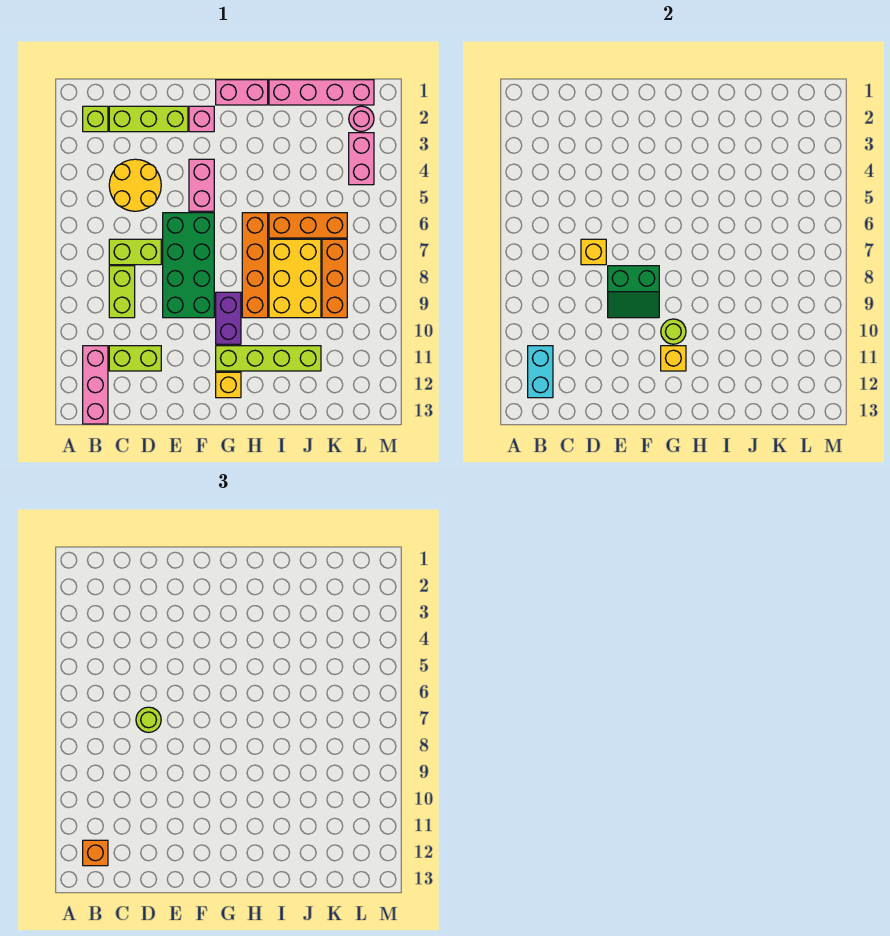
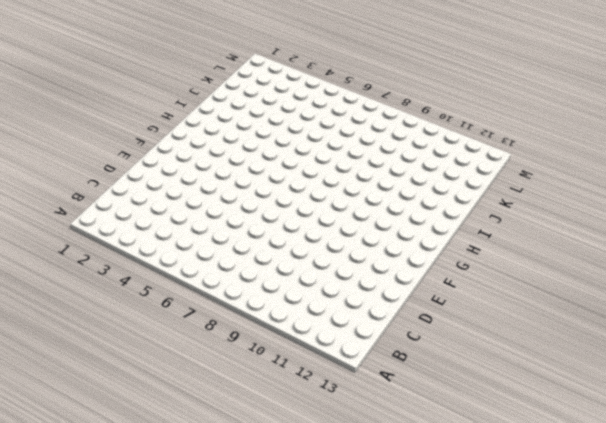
none -> lime brick B2 level 1
none -> pink brick B11:B13 level 1
none -> lime brick C2:E2 level 1

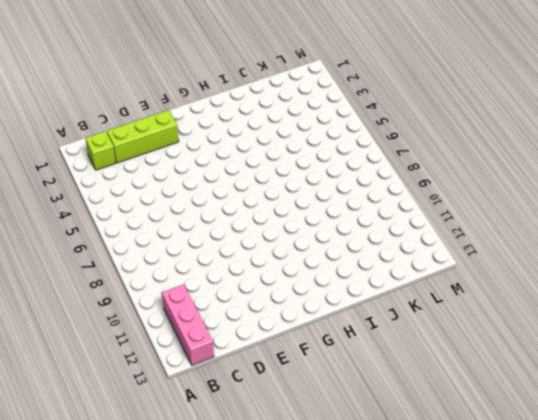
none -> yellow round brick C4:D5 level 1
none -> lime brick C7:D7 level 1
none -> lime brick C8:C9 level 1

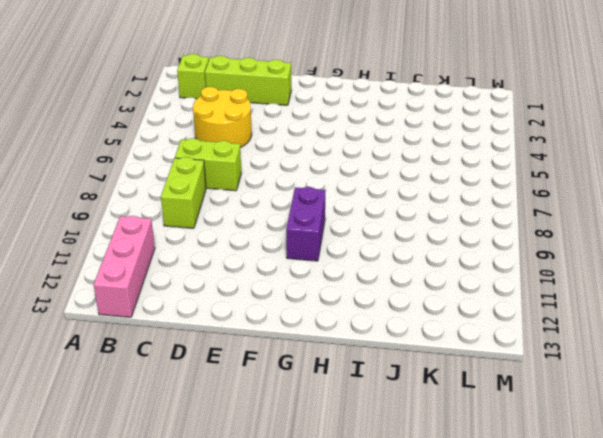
none -> lime brick C11:D11 level 1
none -> green brick E6:F9 level 1
none -> pink brick F2 level 1

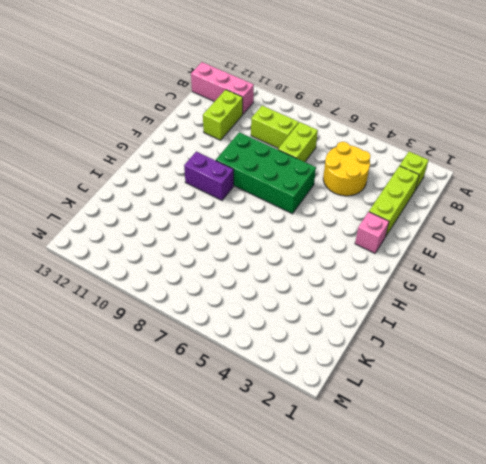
none -> pink brick F4:F5 level 1
none -> pink brick G1:H1 level 1
none -> lime brick G11:J11 level 1

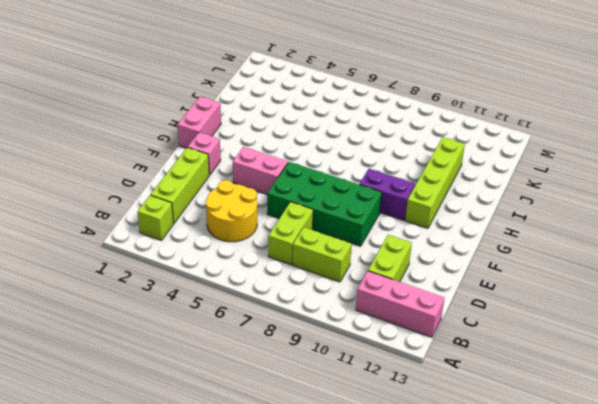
none -> yellow brick G12 level 1
none -> orange brick H6:H9 level 1
none -> pink brick I1:L1 level 1

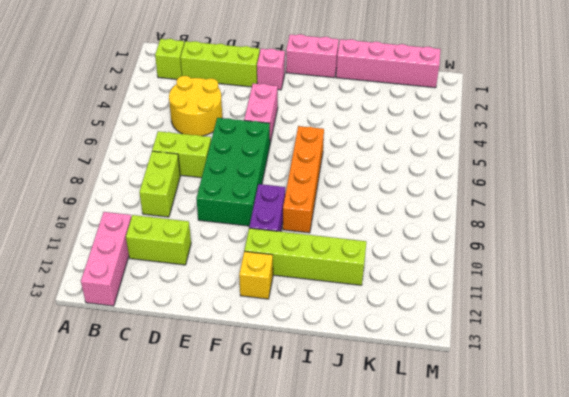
none -> orange brick I6:K6 level 1
none -> yellow brick I7:J9 level 1
none -> orange brick K7:K9 level 1

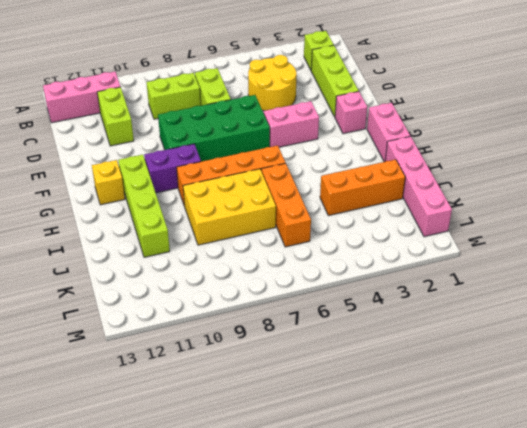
orange brick J2:J4 level 1 -> orange brick K7:K9 level 1
none -> pink round brick L2 level 1
none -> pink brick L3:L4 level 1
none -> cyan brick B11:B12 level 2

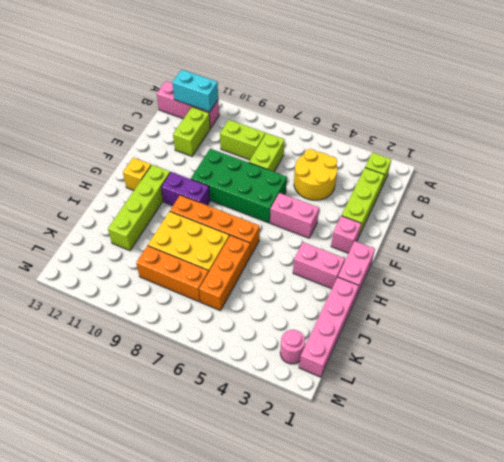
pink brick H2:H3 level 1 -> pink brick L3:L4 level 1
none -> yellow brick D7 level 2
none -> green slope E8:F9 level 2 top 8
none -> lime round brick G10 level 2

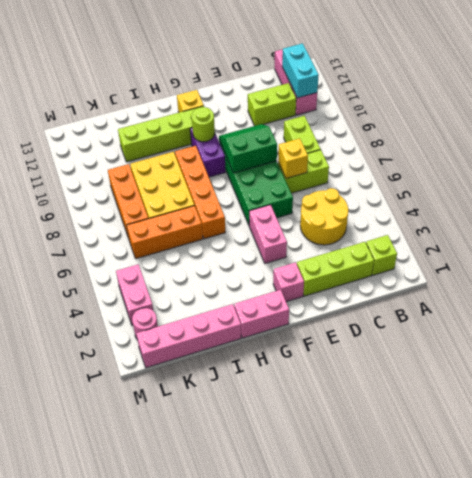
none -> yellow brick G11 level 2
none -> orange brick B12 level 3
none -> lime round brick D7 level 3

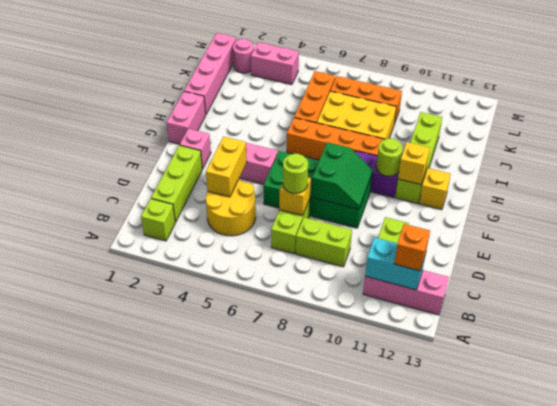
yellow brick D4:E4 level 2 -> none

